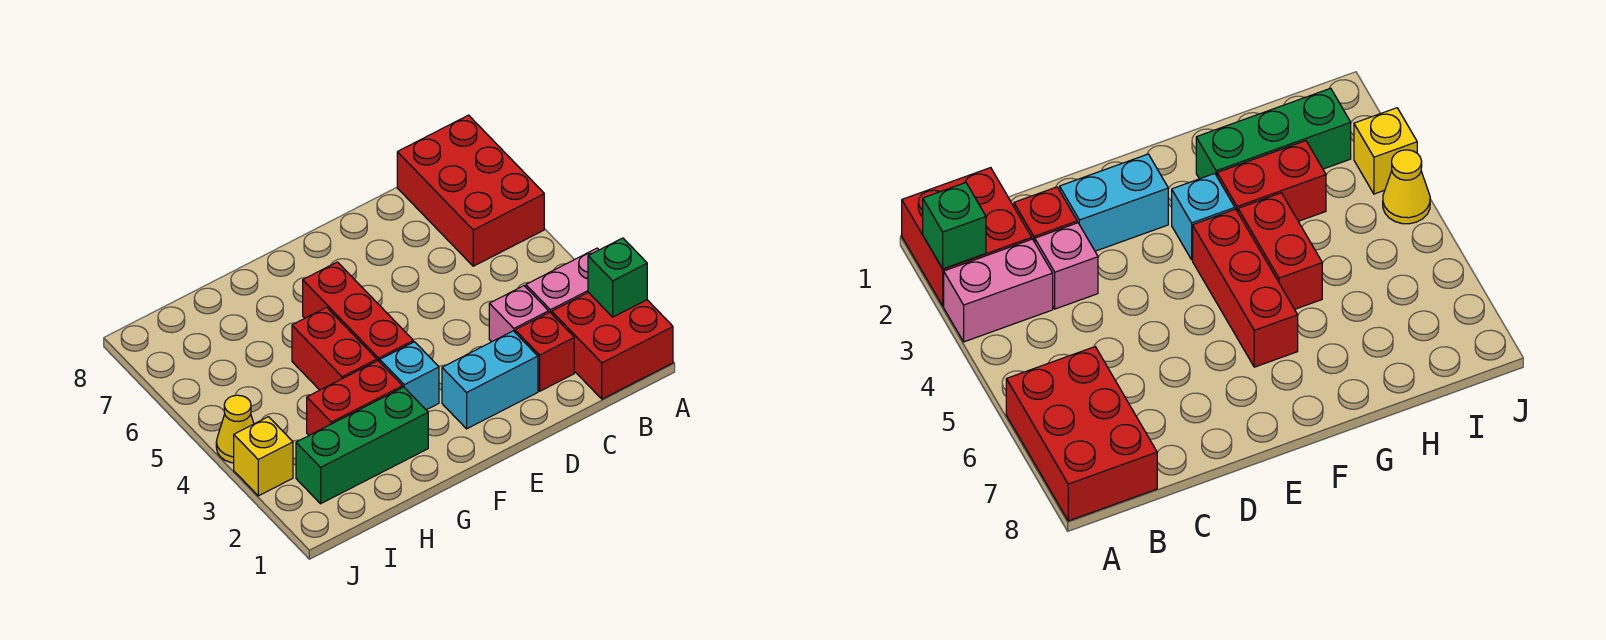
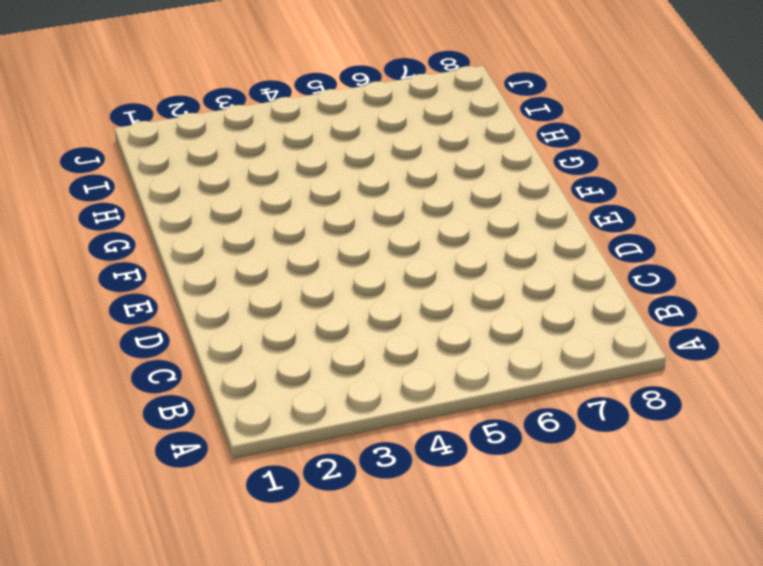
none -> red brick A1:B2 level 1
none -> pink brick A3:B3 level 1
none -> red brick A6:B8 level 1

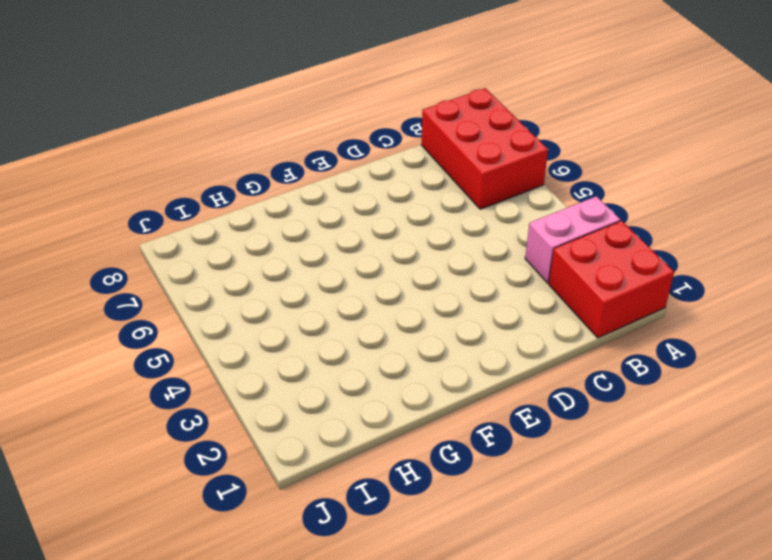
none -> red brick C2 level 1
none -> pink brick C3 level 1
none -> cyan brick D2:E2 level 1

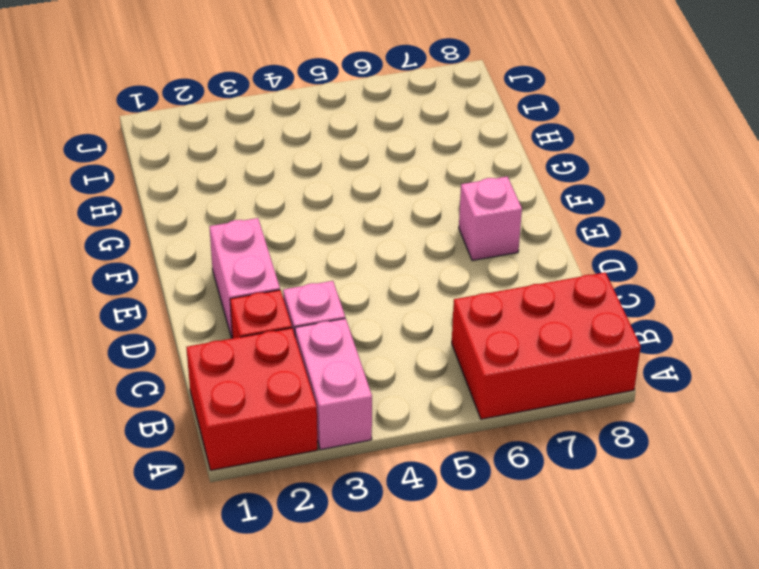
pink brick D2:E2 level 1 -> cyan brick D2:E2 level 1
pink brick E7 level 1 -> none
none -> cyan brick F3 level 1
none -> red brick F4:F6 level 1
none -> green brick G2:I2 level 1

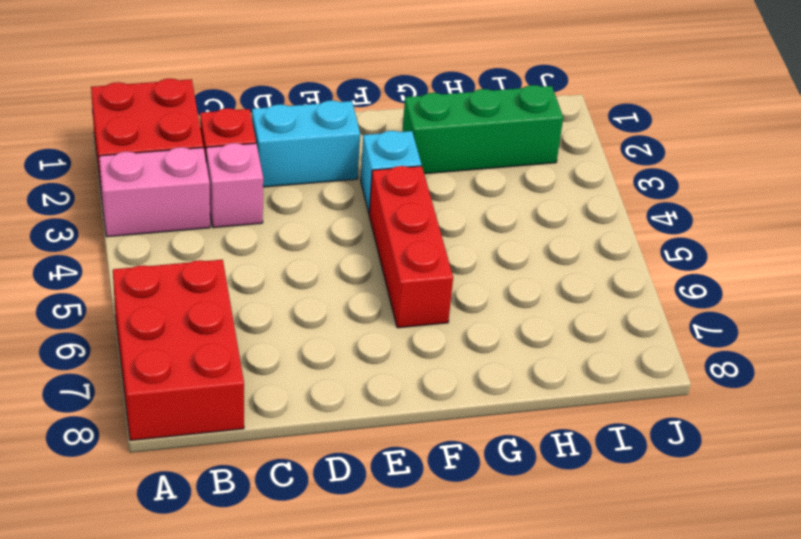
none -> red brick G3:H3 level 1
none -> red brick G4:G5 level 1
none -> yellow brick J3 level 1

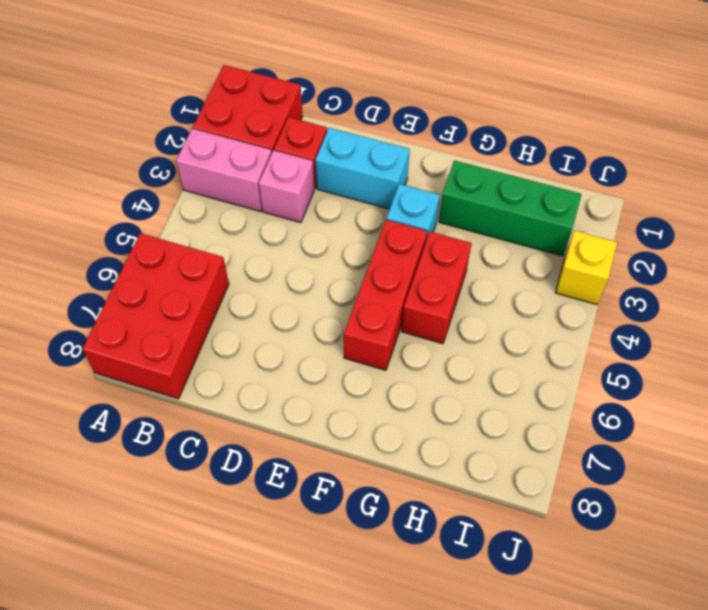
none -> red brick G3:H3 level 1
none -> yellow cone J4 level 1
none -> green brick A2 level 2

